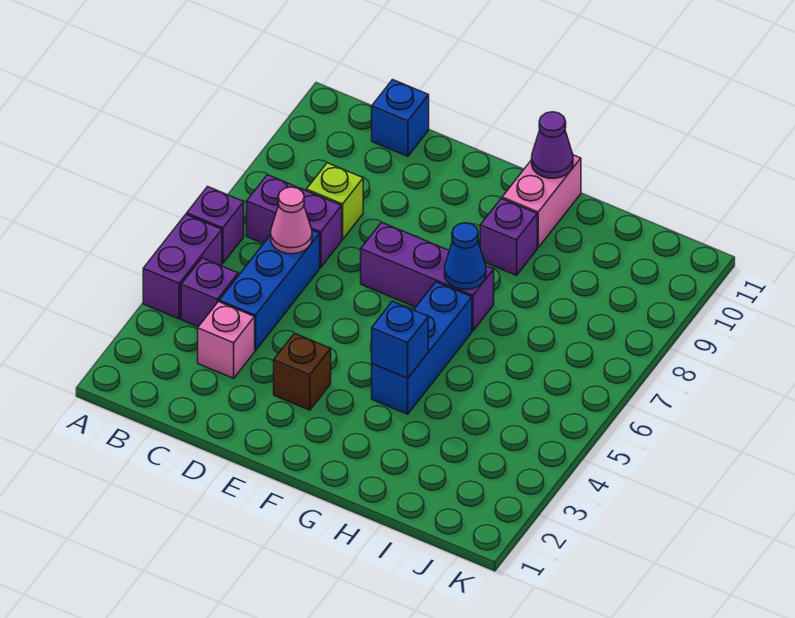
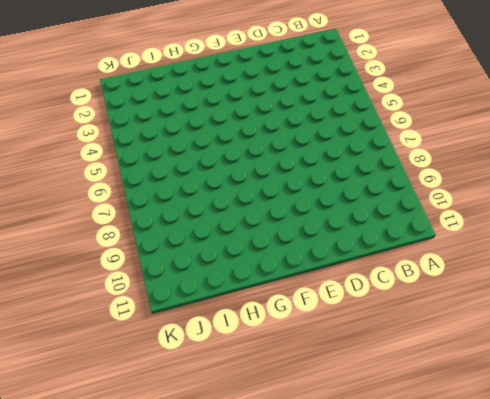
none -> purple brick A4:A5 level 1
none -> purple brick A6 level 1
none -> purple brick B4 level 1

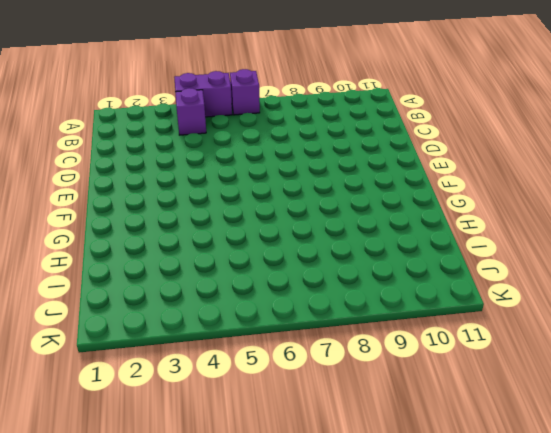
none -> purple brick B7:C7 level 1
none -> pink brick C3 level 1
none -> blue brick C4:C6 level 1

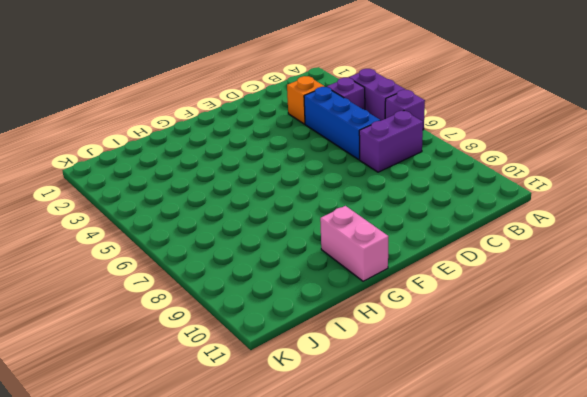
orange brick C3 level 1 -> pink brick C3 level 1
none -> lime brick C8 level 1
none -> blue brick C11 level 1
none -> brown brick E3 level 1

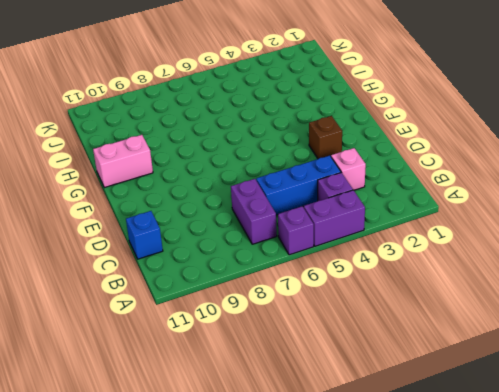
none -> lime brick C8 level 1
none -> purple brick E7:G7 level 1
none -> blue brick G4:G6 level 1

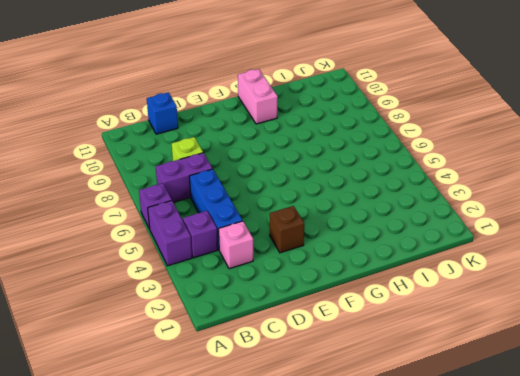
none -> purple brick E7:G7 level 1
none -> blue brick G4:G6 level 1
none -> purple brick G9 level 1

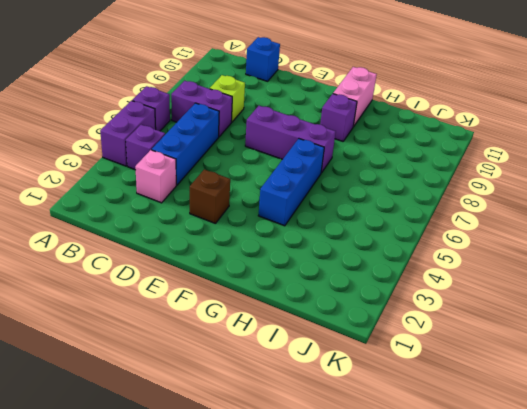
none -> pink cone C6 level 2
none -> blue brick G4 level 2
none -> blue cone G7 level 2

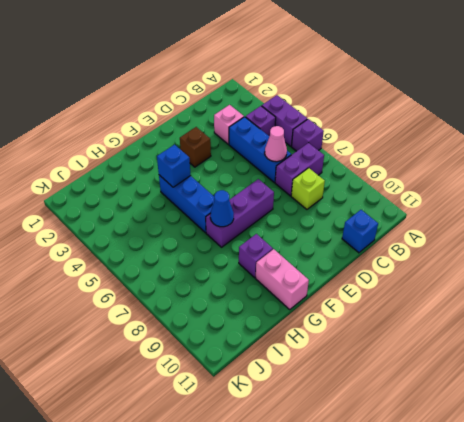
none -> purple cone G11 level 2

